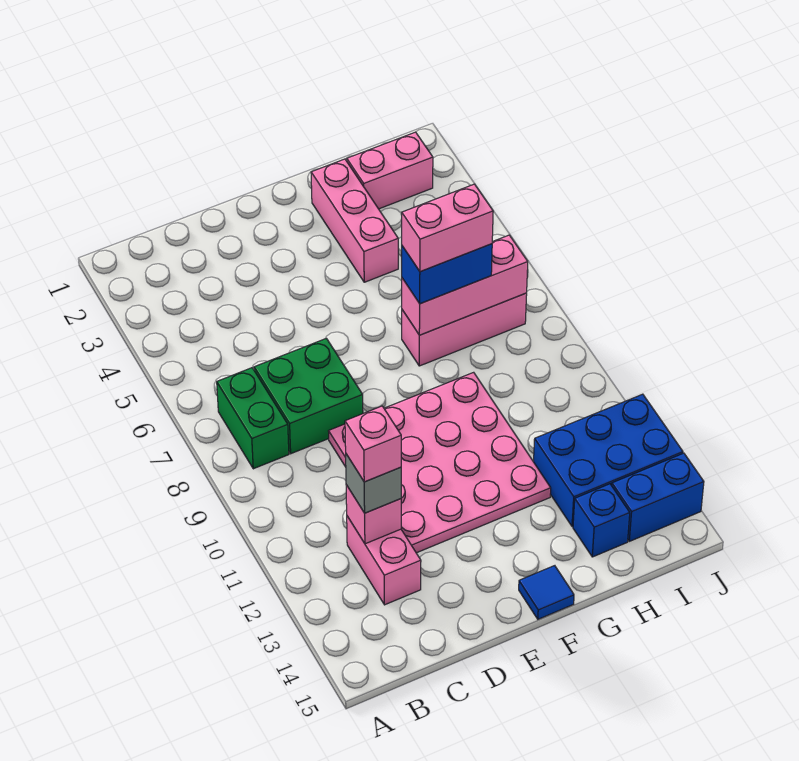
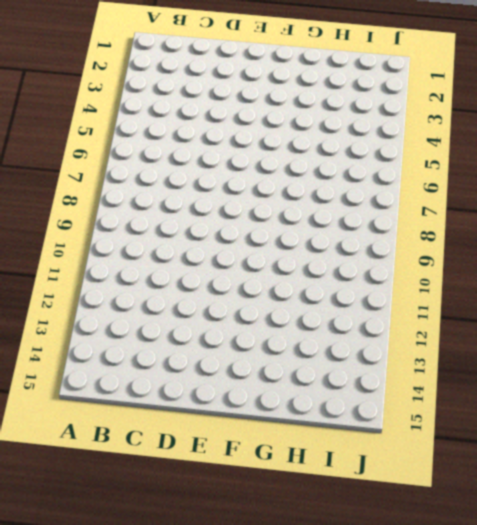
none -> green brick B7:B8 level 1
none -> green brick C7:D8 level 1
none -> pink brick C12:C13 level 1

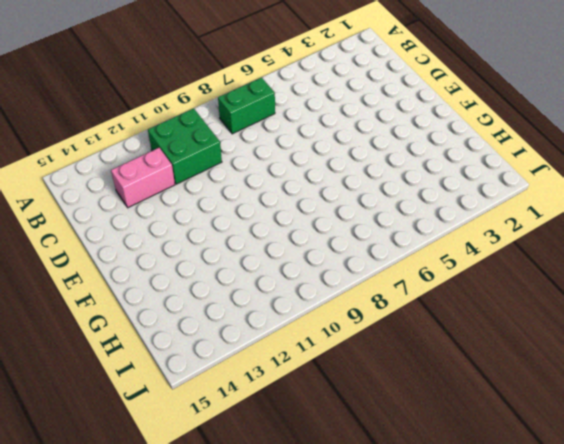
green brick B10:C11 level 1 -> green brick C7:D8 level 1
none -> pink plate D9:G12 level 1
none -> blue tile F15 level 1
none -> pink brick G2:G4 level 1

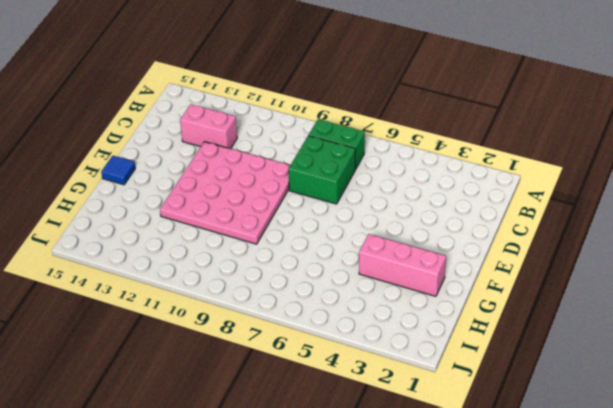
none -> pink brick G7:I7 level 1
none -> pink brick H2:I2 level 1
none -> blue brick H12:J13 level 1

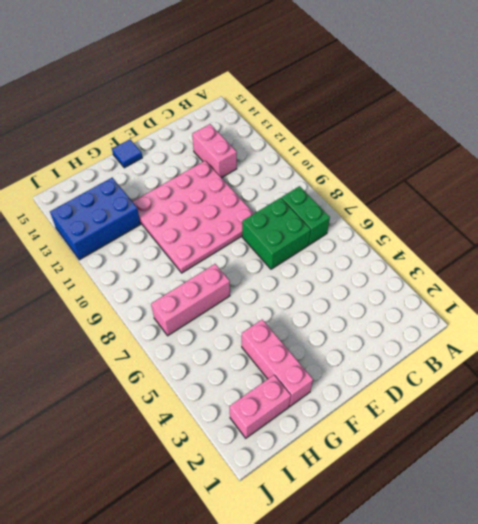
none -> blue brick H14 level 1
none -> blue brick I14:J14 level 1
none -> pink brick C12 level 2

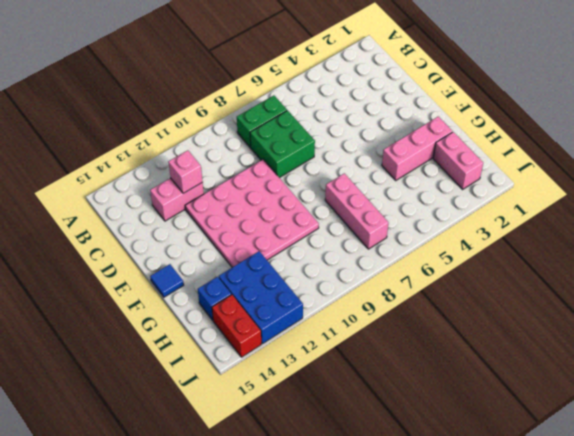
red brick I14:J14 level 1 -> blue brick I14:J14 level 1
none -> pink brick G7:I7 level 2
none -> grey brick C12 level 3
none -> blue brick G7:H7 level 3

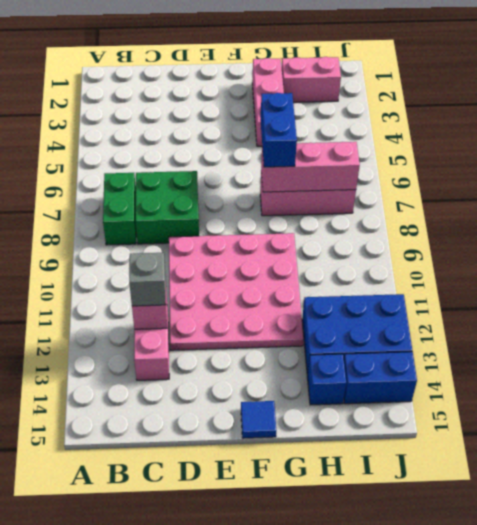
blue brick G6:G7 level 3 -> blue brick G7:H7 level 3
none -> pink brick C12 level 4
none -> pink brick G7:H7 level 4

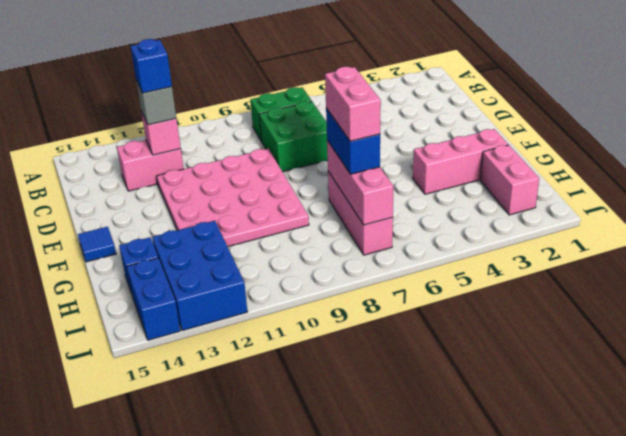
blue brick C12 level 4 -> pink brick C12 level 4

